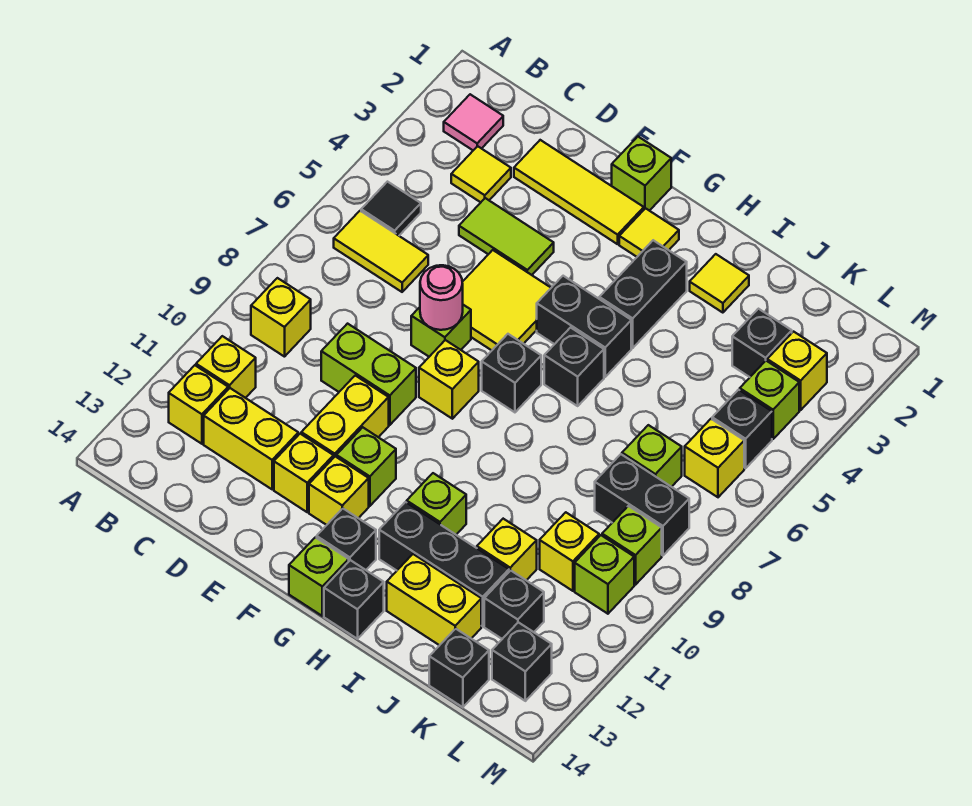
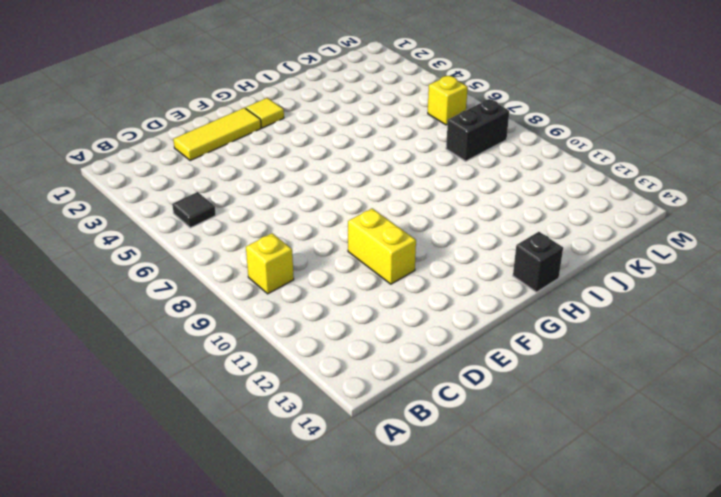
none -> pink tile B2 level 1
none -> yellow tile B6:C6 level 1
none -> yellow brick B11 level 1
none -> yellow brick B12 level 1

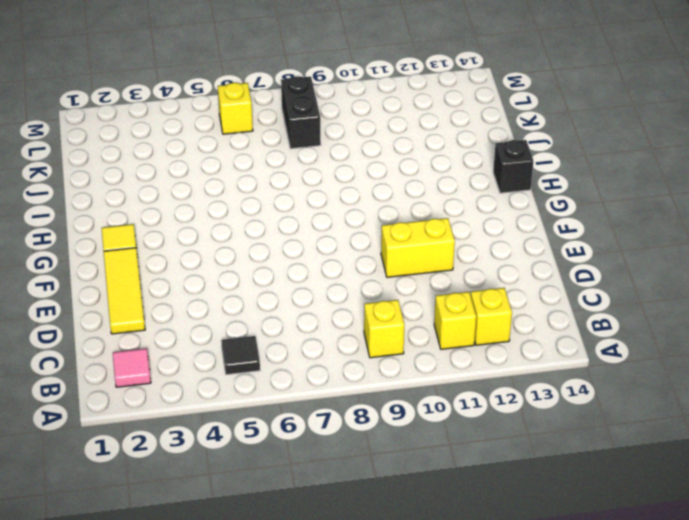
none -> yellow tile B6:C6 level 1
none -> yellow tile C3 level 1
none -> yellow brick C12:D12 level 1
none -> lime tile D4:E4 level 1

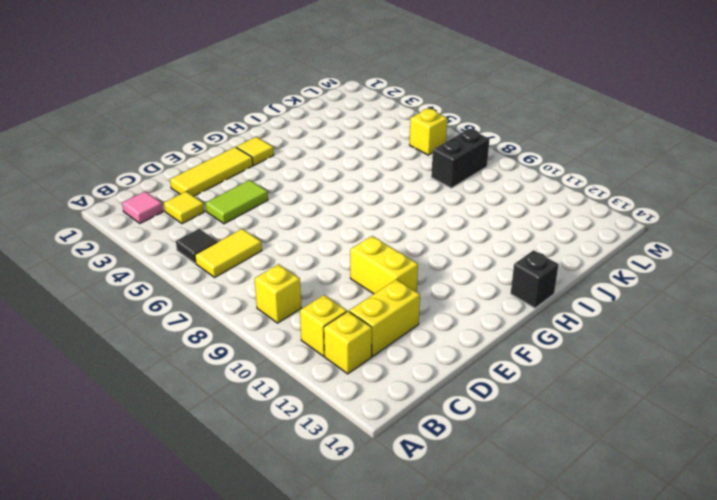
none -> lime brick D9:E9 level 1
none -> yellow tile E5:F6 level 1
none -> lime brick E7 level 1
none -> yellow brick E12 level 1

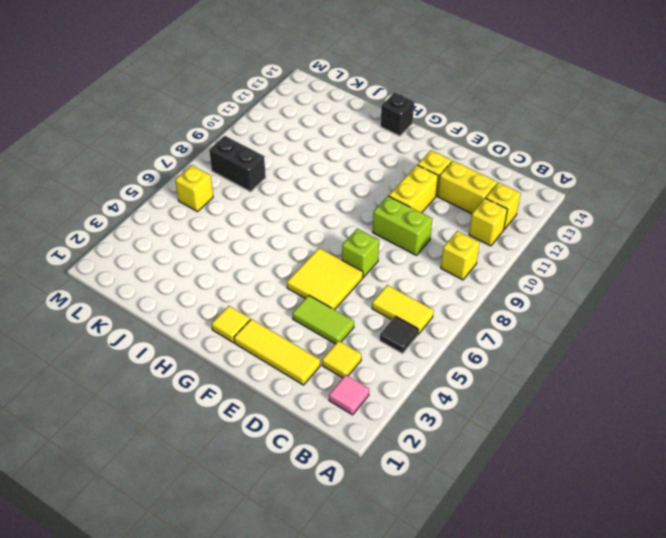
none -> lime brick F1 level 1
none -> yellow brick F8 level 1
none -> lime brick F11 level 1
none -> yellow brick F12 level 1

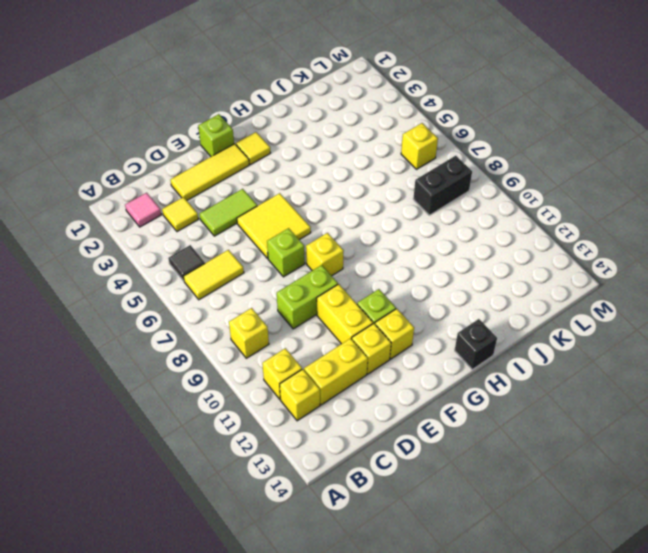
none -> black brick G5:H5 level 1
none -> black brick G7 level 1
none -> black brick G13 level 1
none -> lime brick G14 level 1

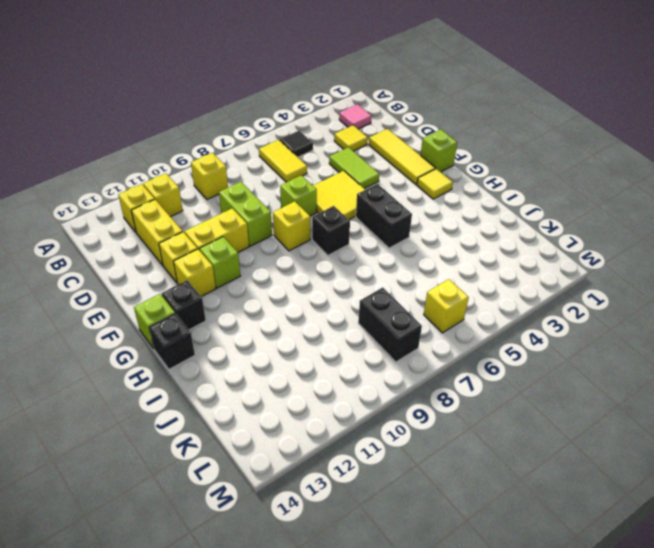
none -> black brick H3:H4 level 1
none -> black brick H6 level 1
none -> lime brick H11 level 1
none -> black brick H12:J12 level 1

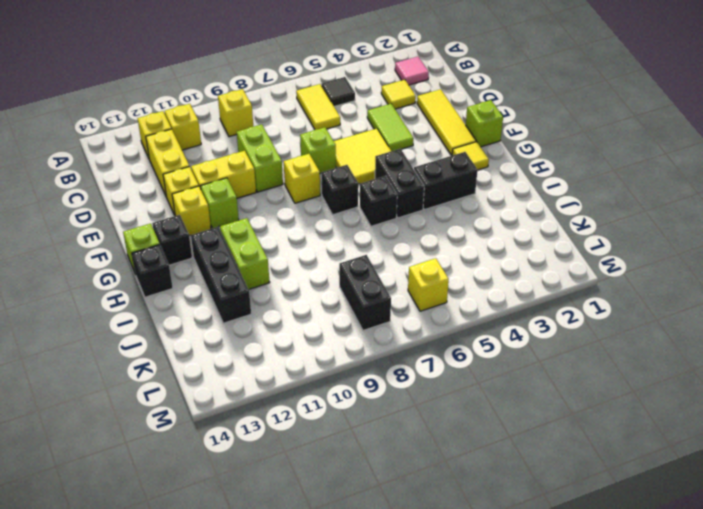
lime brick H11:I11 level 1 -> lime brick H11 level 1
none -> yellow tile I2 level 1
none -> yellow brick I13:J13 level 1
none -> yellow brick J11 level 1
none -> black brick K3 level 1

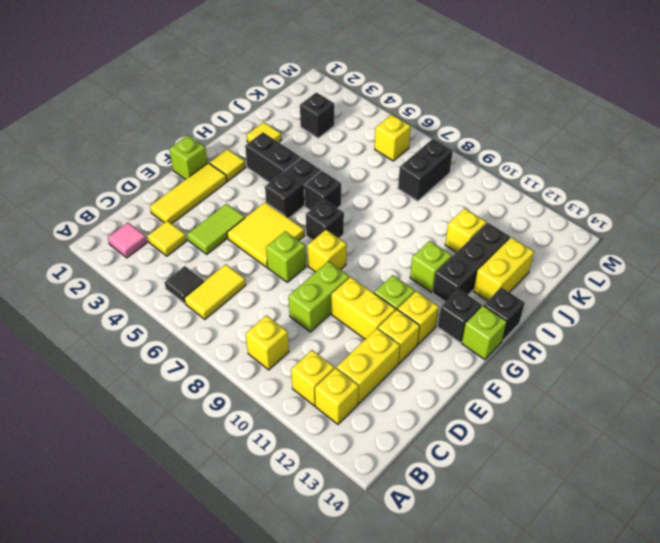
none -> lime brick K7 level 1
none -> yellow brick K10 level 1
none -> black brick K12 level 1
none -> black brick K14 level 1

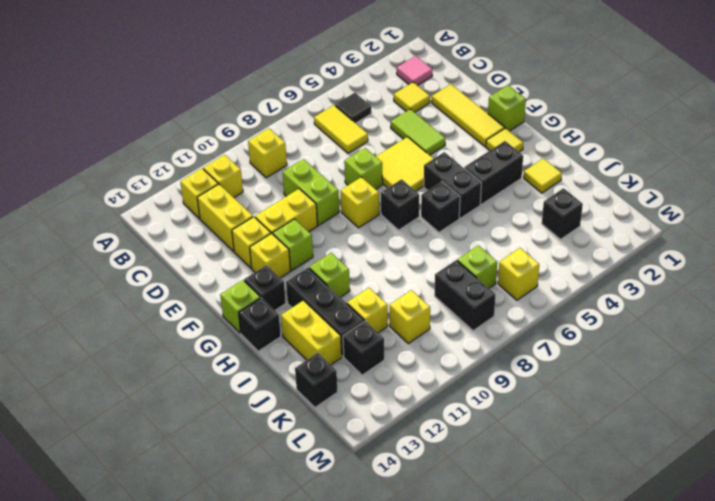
none -> yellow brick L3 level 1
none -> lime brick L4 level 1
none -> black brick L5 level 1
none -> lime brick L9 level 1

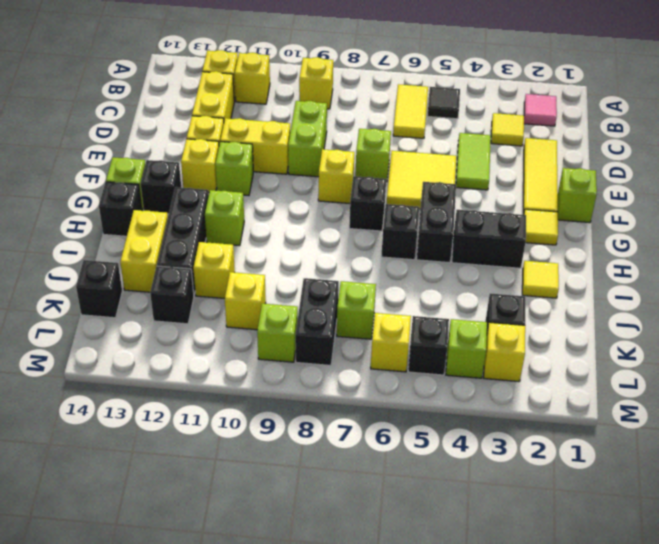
none -> lime brick L10 level 1
none -> black brick L13 level 1
none -> pink round brick E7 level 2

